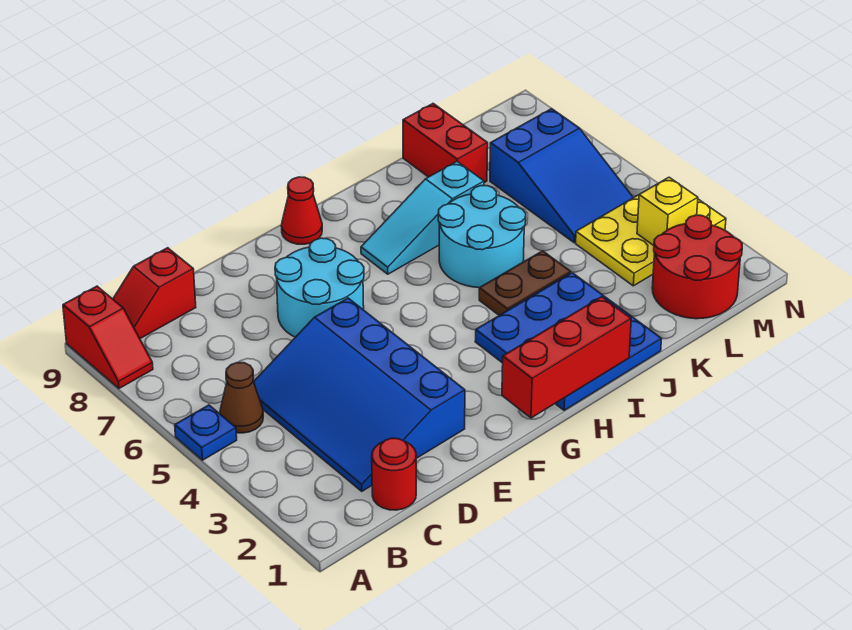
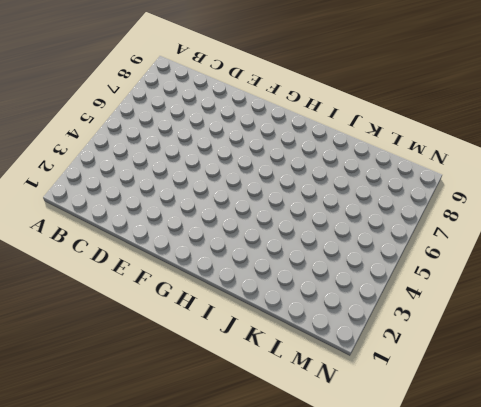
none -> blue plate A5 level 1
none -> red slope A8:A9 level 1 top 9
none -> brown cone B5 level 1

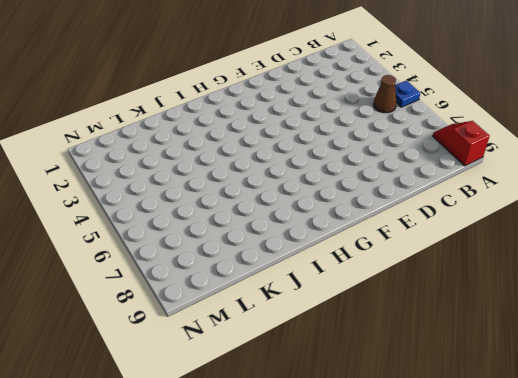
none -> red slope B9:C9 level 1 top C
none -> red round brick C1 level 1
none -> blue slope C2:E5 level 1 top E

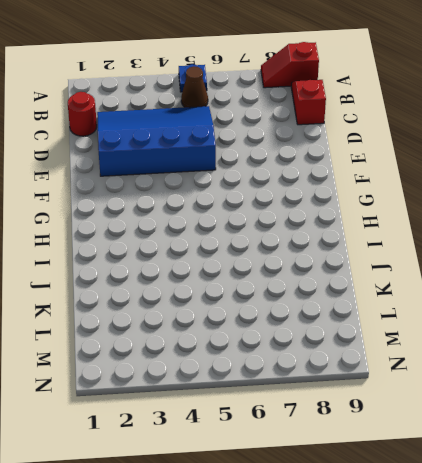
none -> cyan round brick E6:F7 level 1
none -> red cone G9 level 1
none -> blue plate H1:J3 level 1

